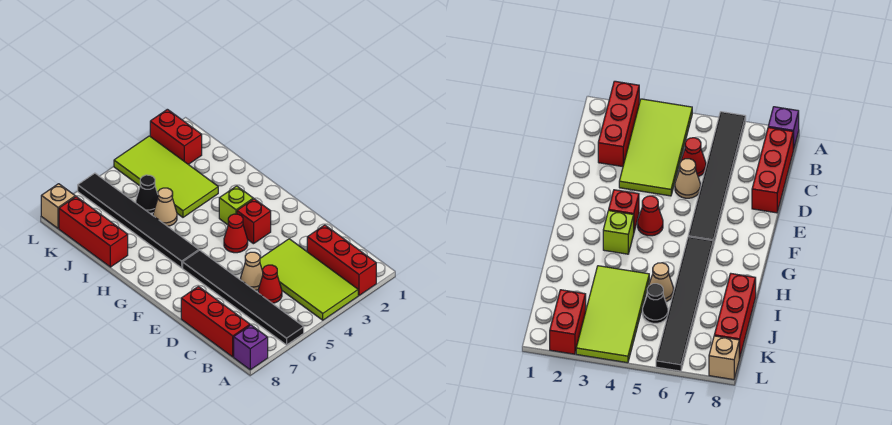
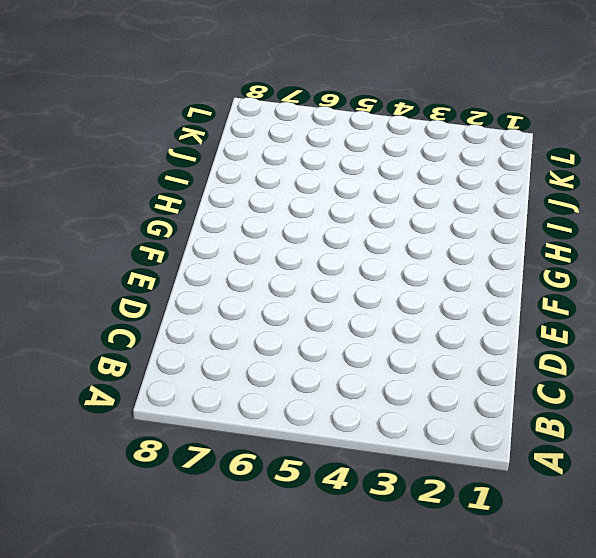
none -> red brick A2:C2 level 1
none -> lime tile A3:D4 level 1
none -> black tile A6:F6 level 1

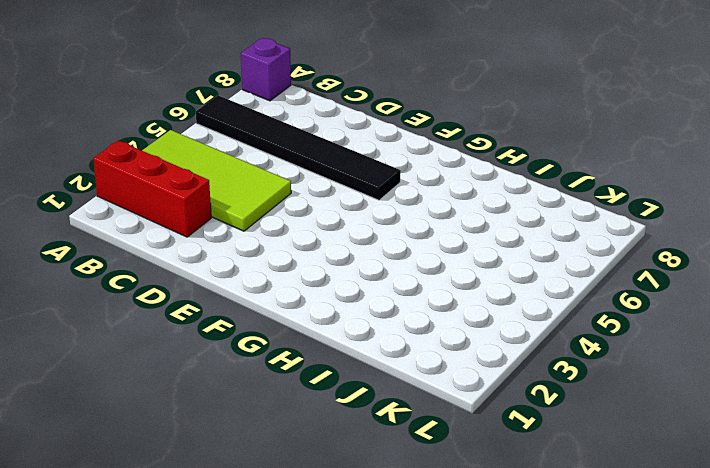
none -> red brick B8:D8 level 1
none -> red cone C5 level 1
none -> tan cone D5 level 1

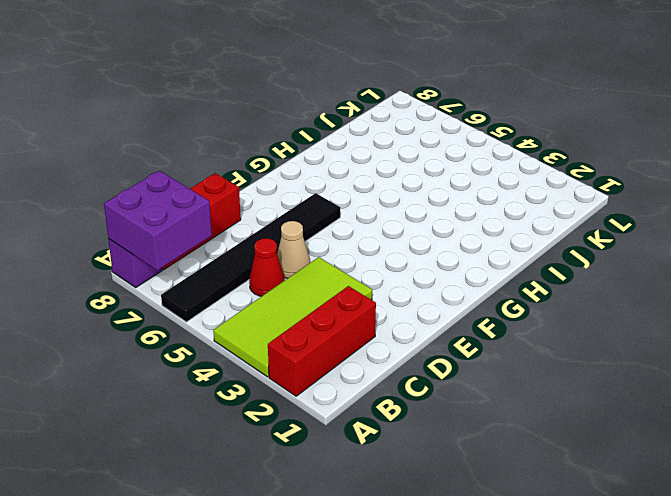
purple brick A7:B8 level 2 -> none
none -> red brick F3 level 1
none -> red cone F4 level 1
none -> lime brick G3 level 1

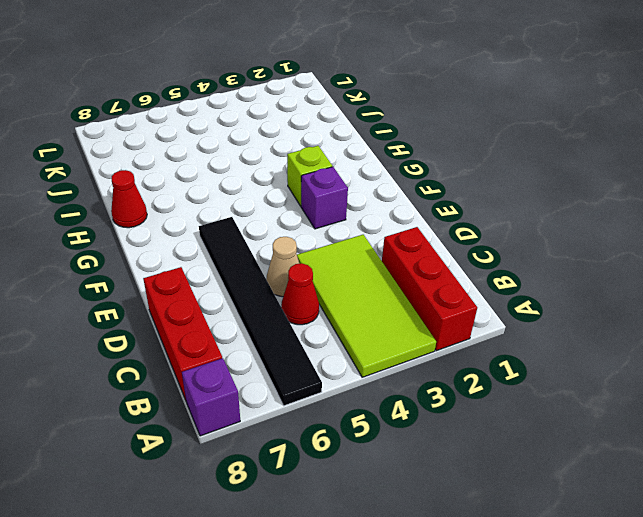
purple brick F3 level 1 -> red brick F3 level 1
red cone H8 level 1 -> red cone F4 level 1
none -> black tile G6:L6 level 1
none -> lime tile I3:L4 level 1
none -> tan cone I5 level 1

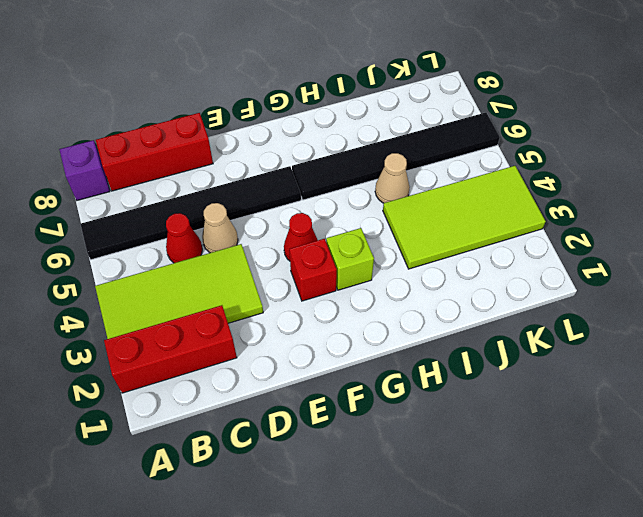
none -> red brick I8:K8 level 1
none -> black cone J5 level 1
none -> red brick K2:L2 level 1

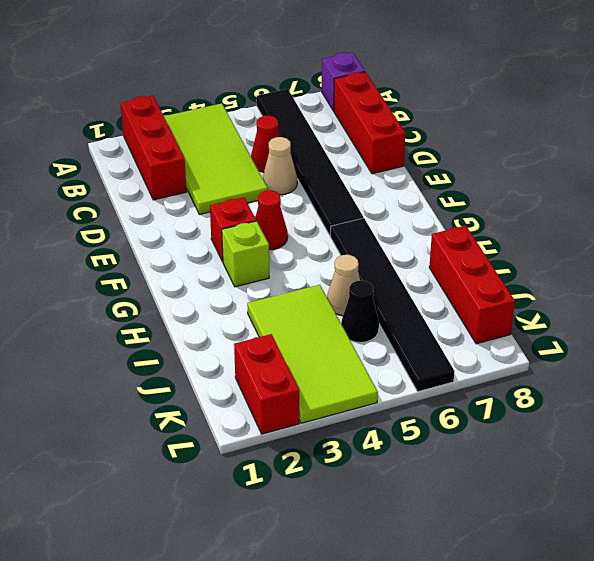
none -> tan brick L8 level 1

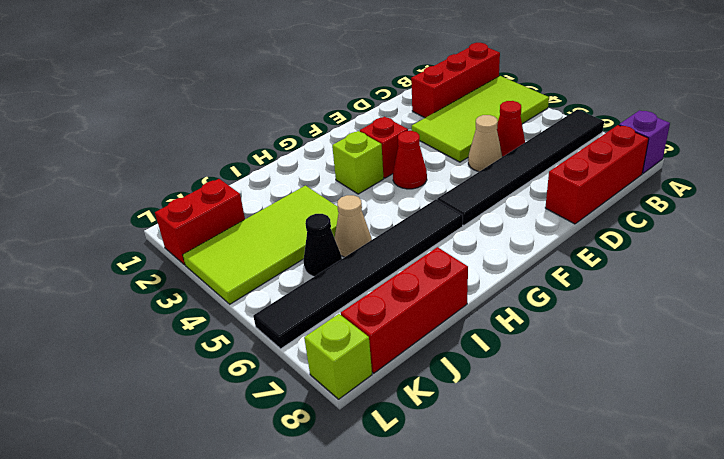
lime brick L8 level 1 -> tan brick L8 level 1

